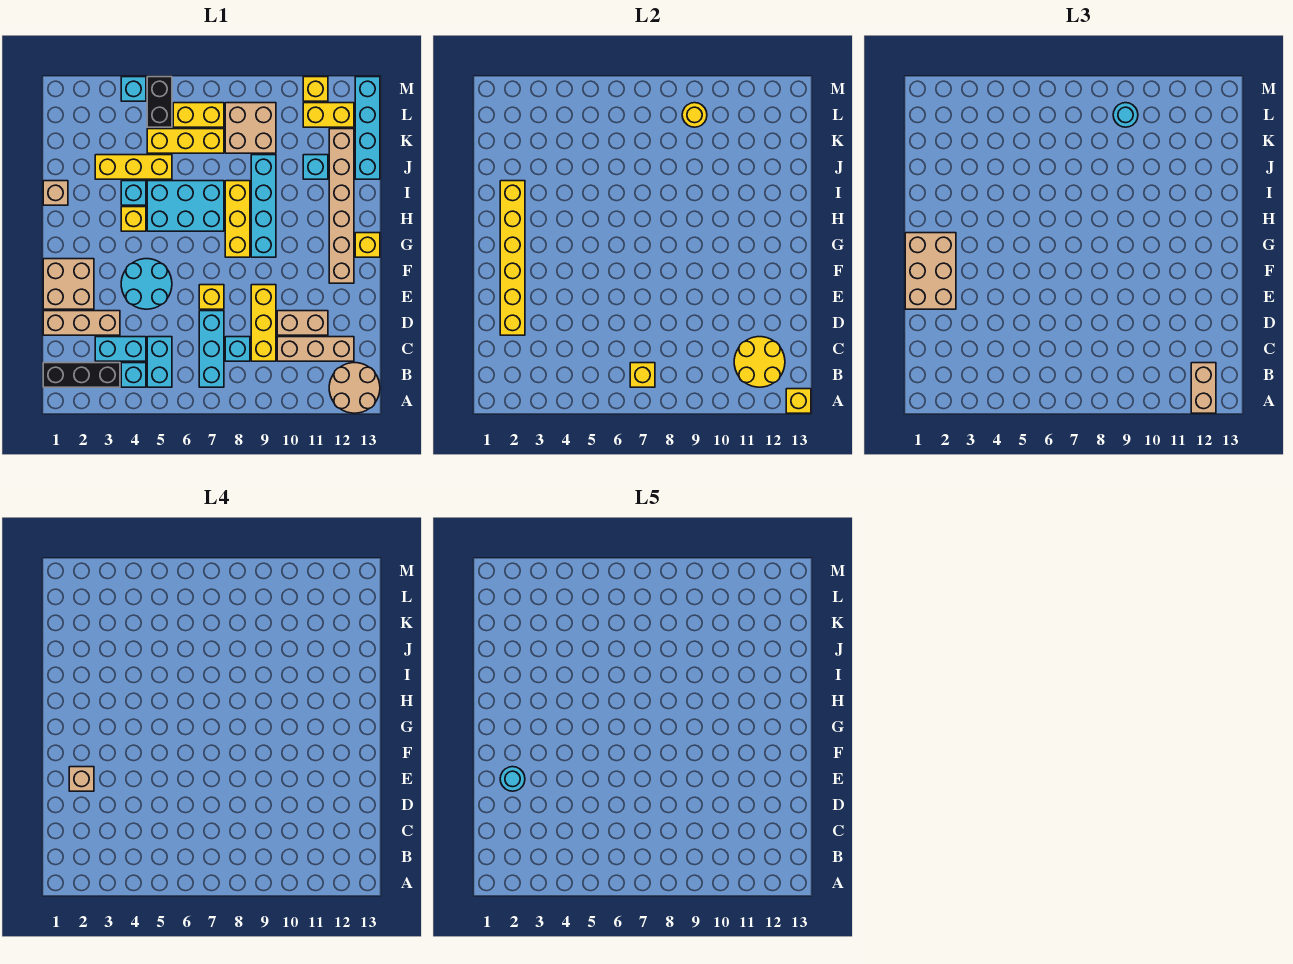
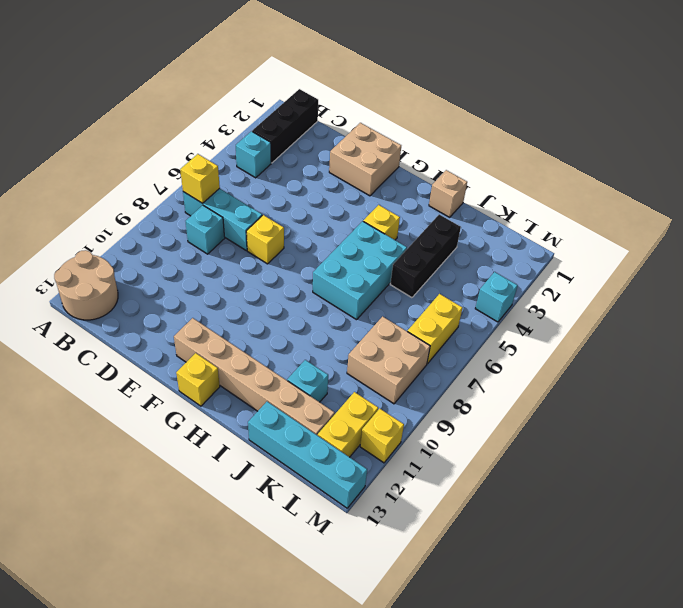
black brick J3:J5 level 1 -> yellow brick J3:J5 level 1
none -> cyan brick B5:C5 level 1
none -> cyan brick C3:C4 level 1
none -> yellow brick C9:E9 level 1
none -> tan brick C10:C12 level 1

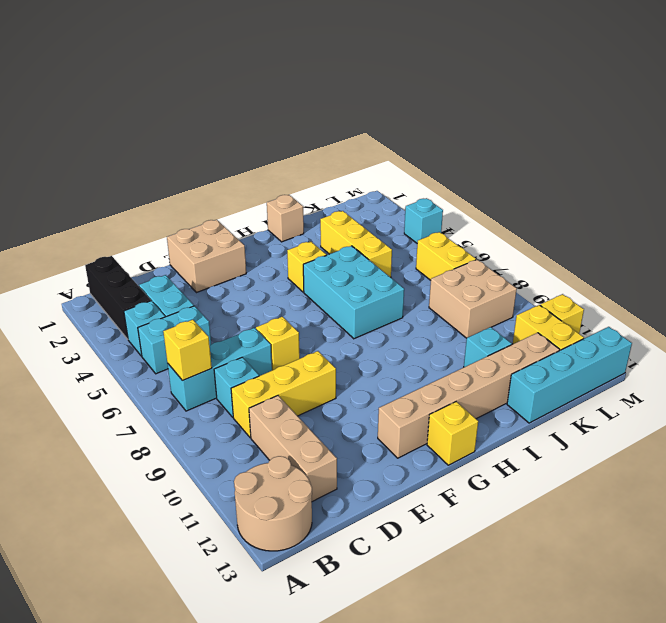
none -> tan brick D1:D3 level 1
none -> tan brick D10:D11 level 1
none -> cyan round brick E4:F5 level 1
none -> yellow brick G8:I8 level 1

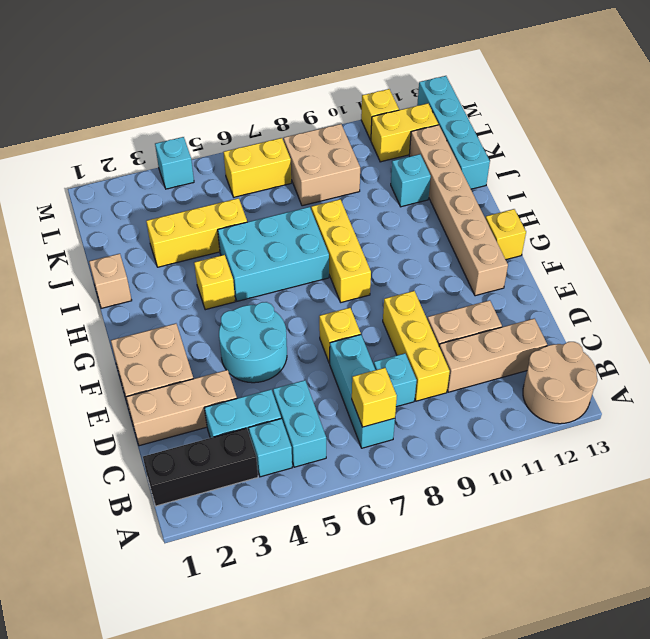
none -> cyan brick G9:J9 level 1
none -> cyan brick I4 level 1
none -> yellow brick K5:K7 level 1
none -> black brick L5:M5 level 1

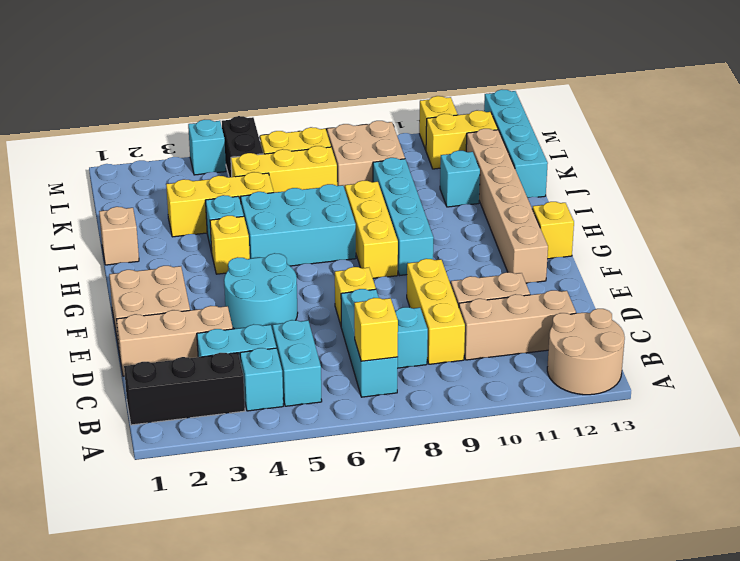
none -> yellow brick A13 level 2
none -> yellow round brick B11:C12 level 2
none -> yellow brick D2:I2 level 2
none -> yellow round brick L9 level 2

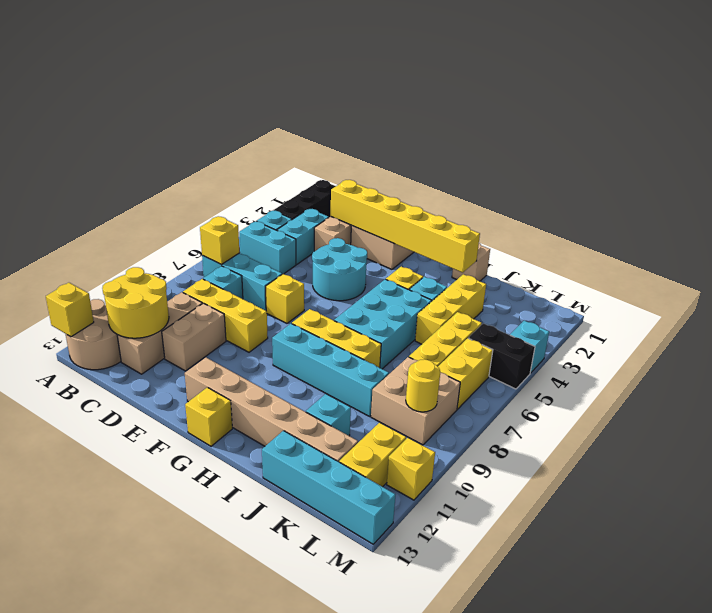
none -> tan brick A12:B12 level 3
none -> tan brick E1:G2 level 3
none -> cyan round brick L9 level 3
none -> tan brick E2 level 4

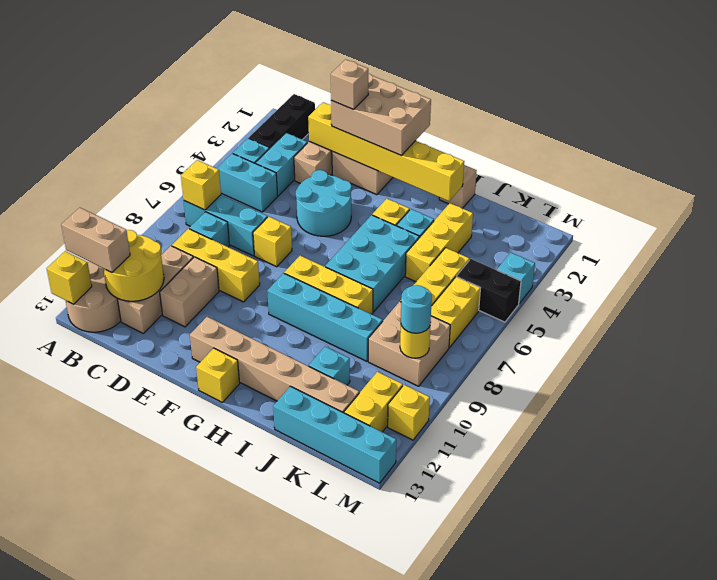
none -> cyan round brick E2 level 5

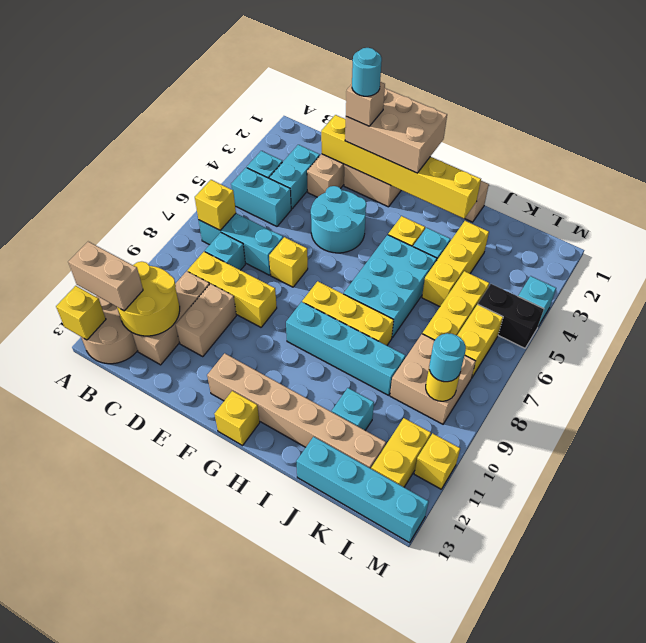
none -> black brick B1:B3 level 1

